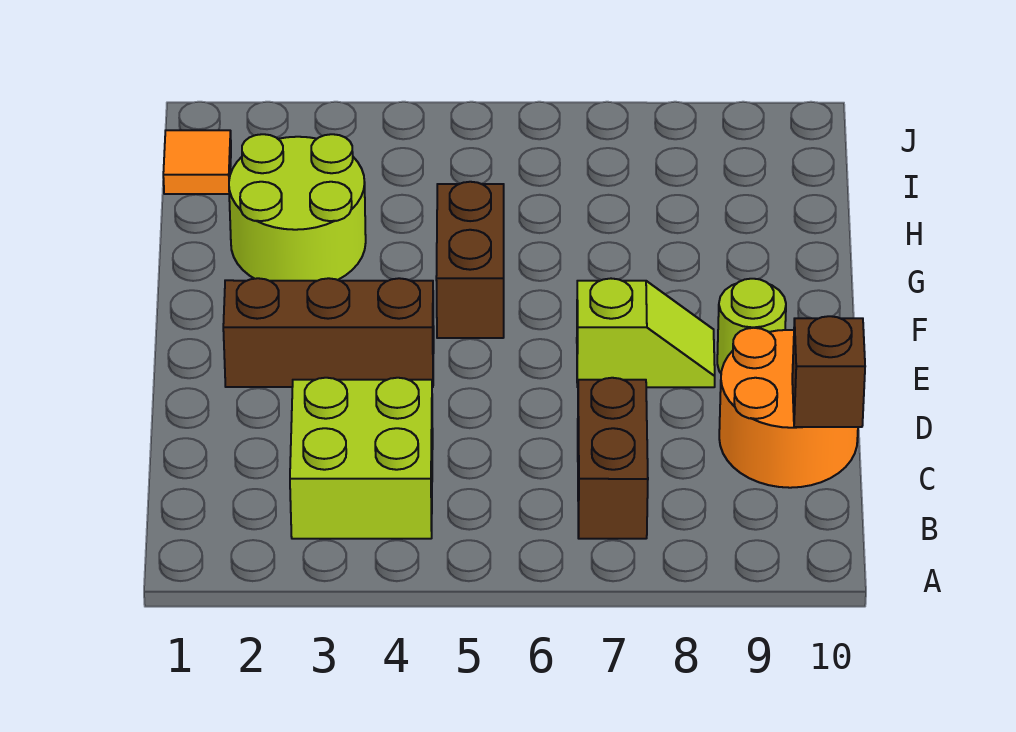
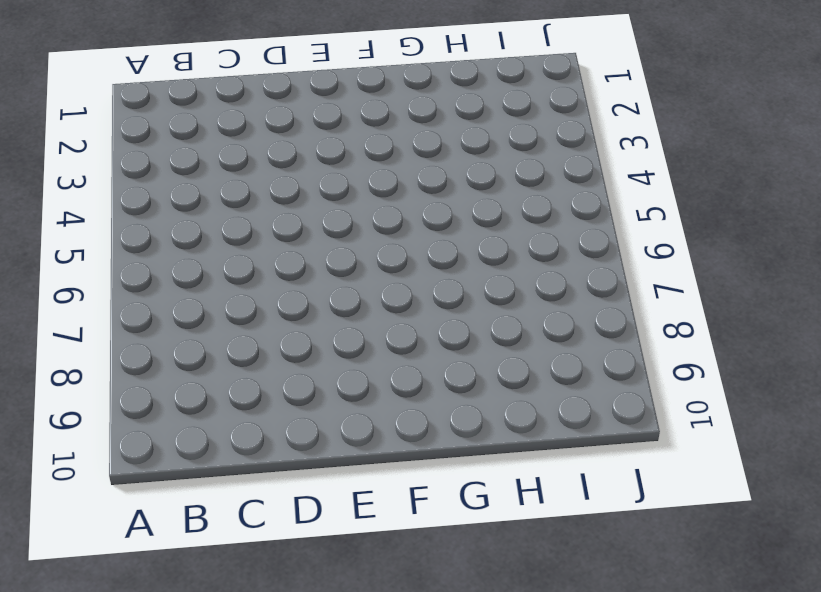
none -> lime brick B3:C4 level 1
none -> brown brick B7:C7 level 1

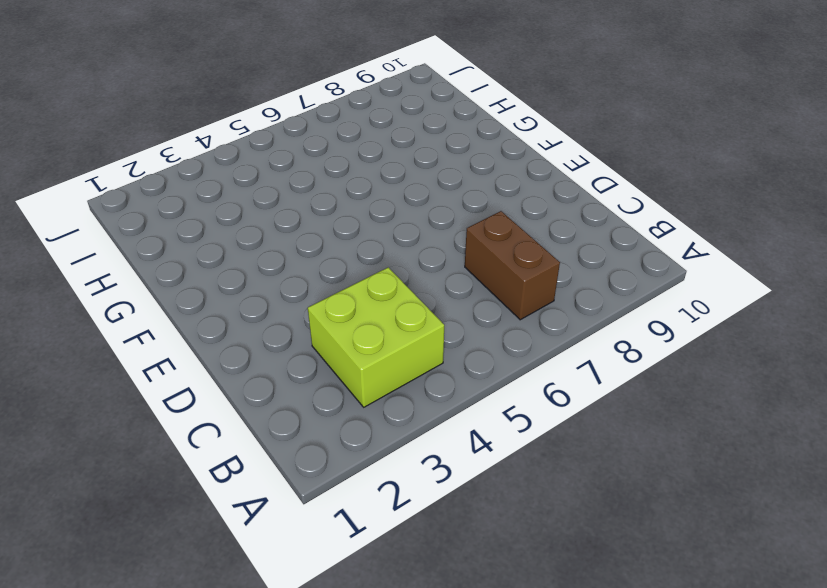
none -> orange round brick C9:D10 level 1
none -> brown brick E2:E4 level 1

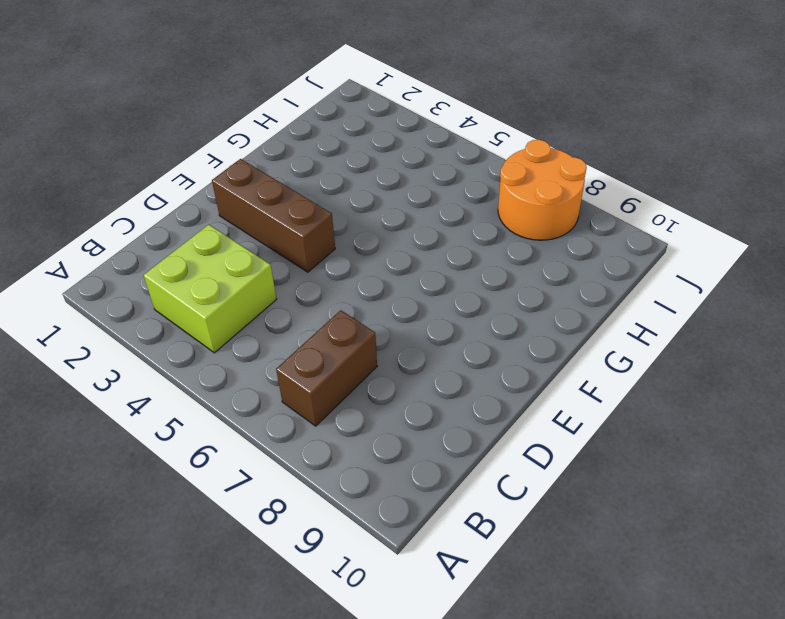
orange round brick I7:J8 level 1 -> orange round brick C9:D10 level 1
none -> lime slope E7:E8 level 1 top 7
none -> lime round brick E9 level 1

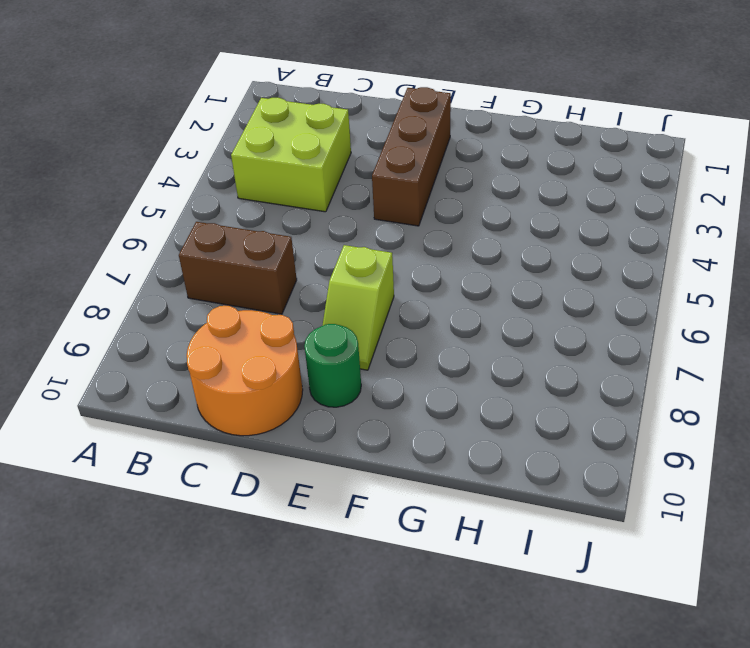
green round brick E9 level 1 -> lime round brick E9 level 1
none -> brown brick F5:G5 level 1
none -> lime round brick G2:H3 level 1

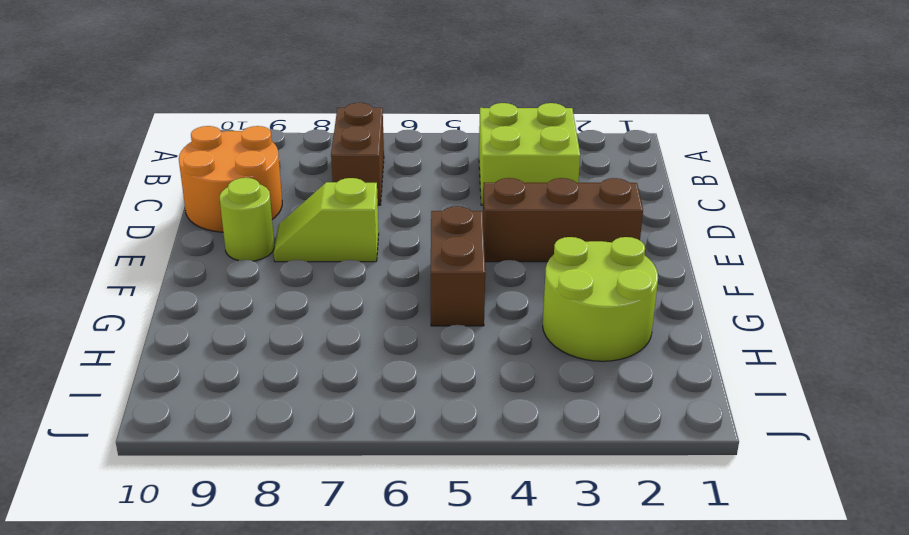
none -> orange tile I1 level 1
none -> brown brick C10 level 2

